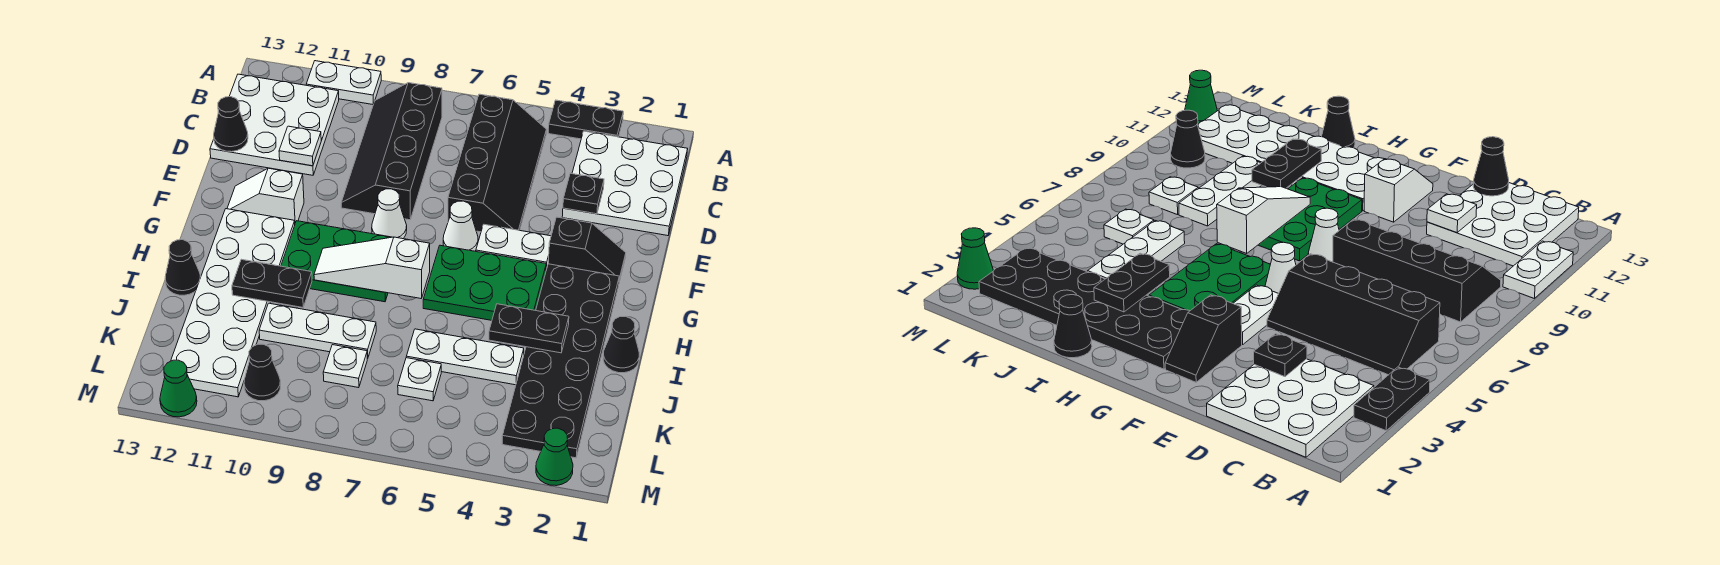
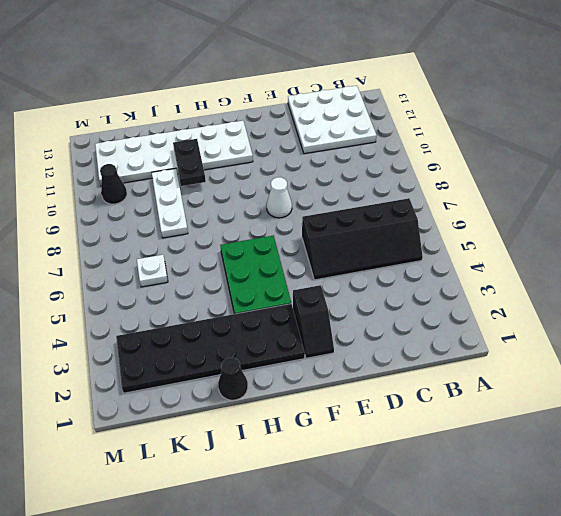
none -> black plate A3:A4 level 1
none -> white plate A10:A11 level 1
none -> white plate B1:D3 level 1
none -> black slope B8:E9 level 1 top 8

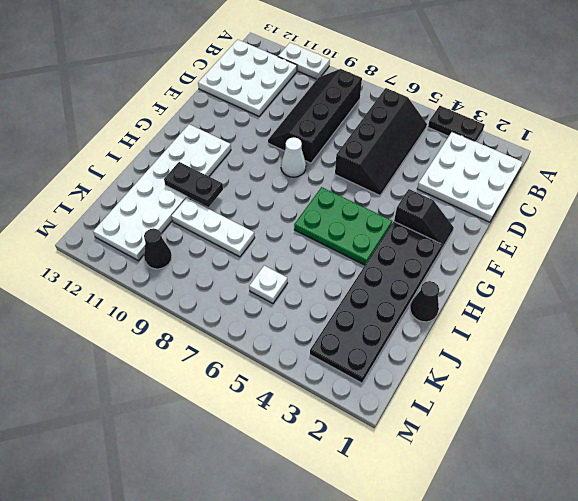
none -> white plate F4:F5 level 1
none -> white cone F6 level 1
none -> white slope F11:F12 level 1 top 11
none -> green plate G8:H10 level 1

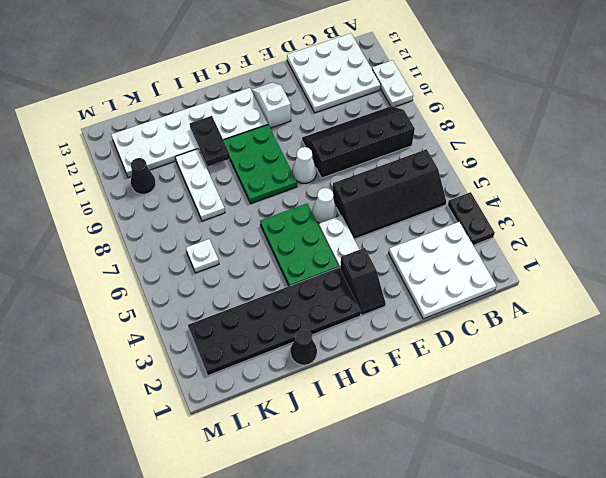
none -> black cone I13 level 1
none -> white plate J4:J6 level 1
none -> white plate K8 level 1
none -> green cone M2 level 1

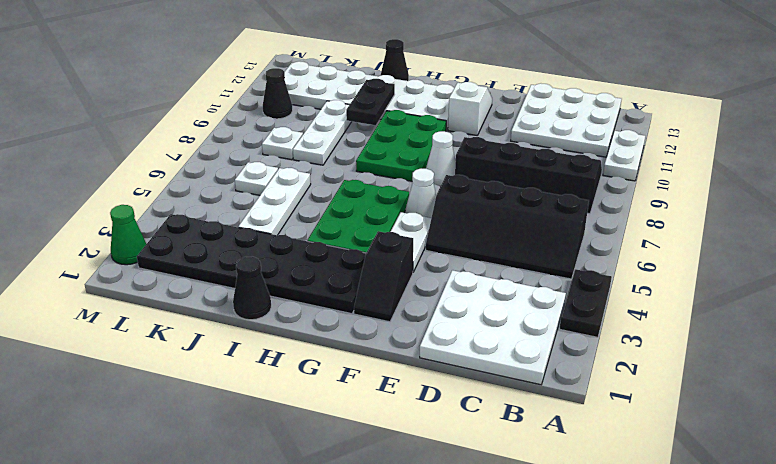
none -> green cone M12 level 1
none -> black plate D3 level 2
none -> white plate D11 level 2
none -> black cone D13 level 2

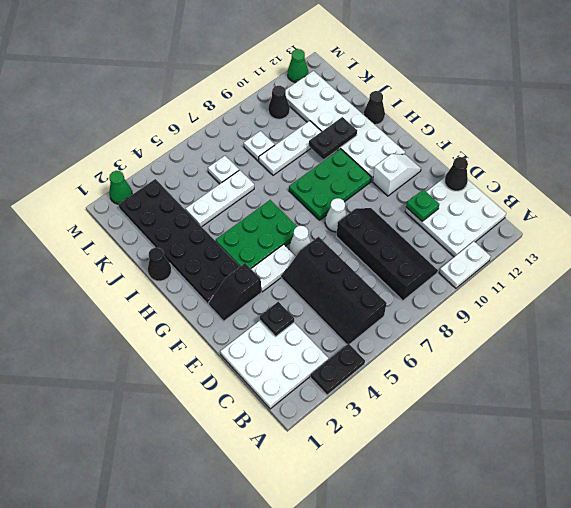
green plate D11 level 2 -> white plate D11 level 2
none -> white slope H7:H9 level 2 top 7
none -> black plate I3:I4 level 2

